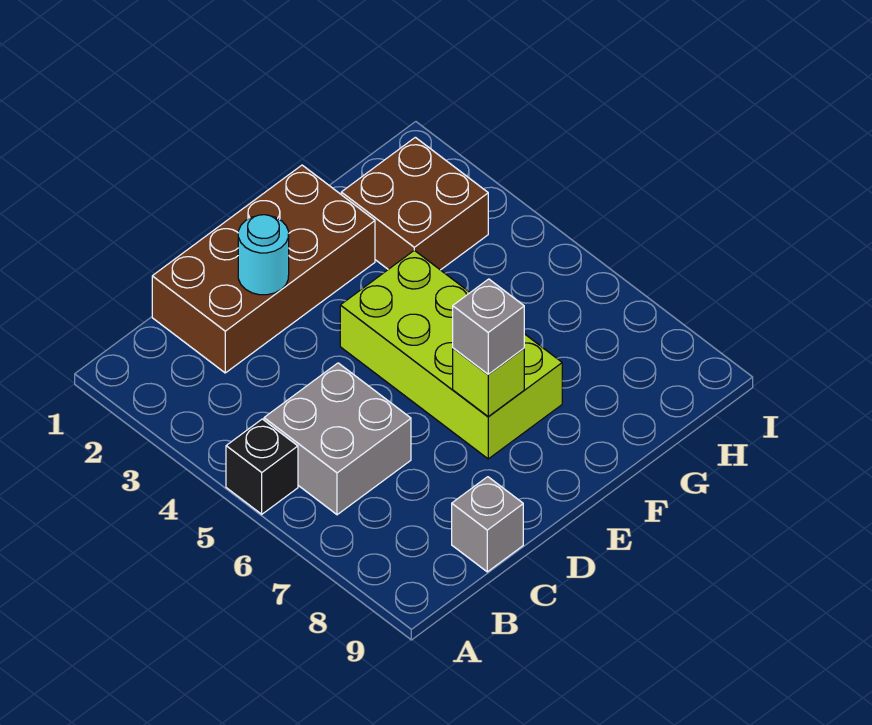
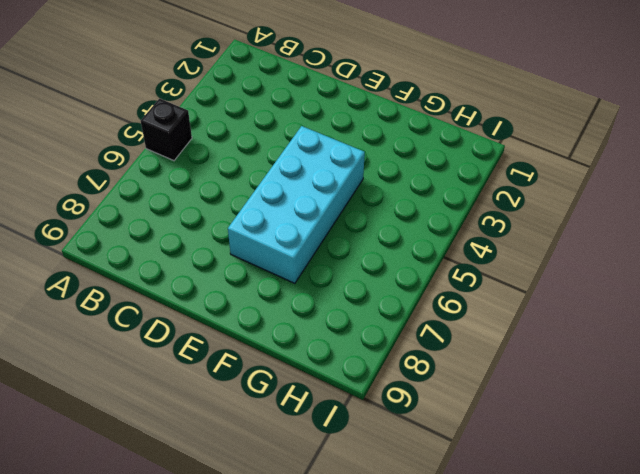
cyan brick E4:F7 level 1 -> lime brick E4:F7 level 1
none -> grey brick B5:C6 level 1
none -> brown brick C1:F2 level 1

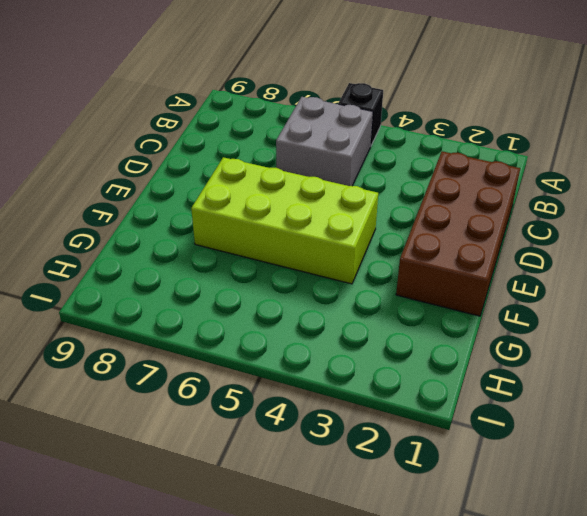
none -> grey brick C9 level 1
none -> brown brick G2:H3 level 1

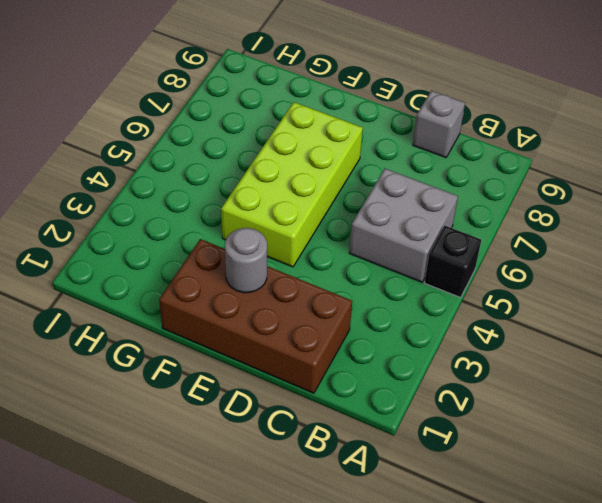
grey round brick E2 level 2 -> none
none -> brown brick G2:H3 level 1
none -> cyan round brick D2 level 2

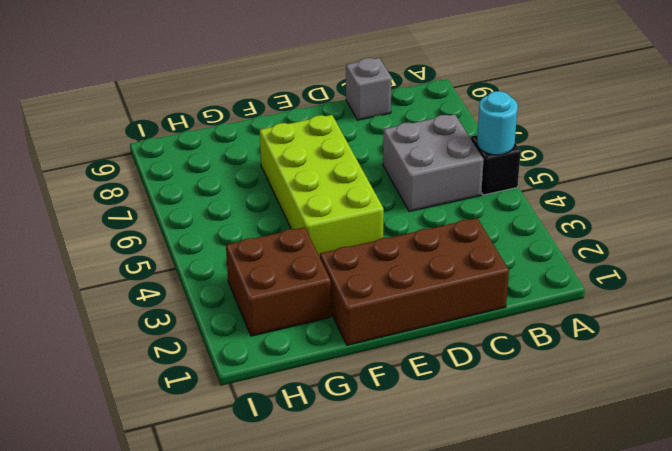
cyan round brick A5 level 2 -> cyan round brick D2 level 2
none -> lime brick E7 level 2
none -> grey brick E7 level 3

